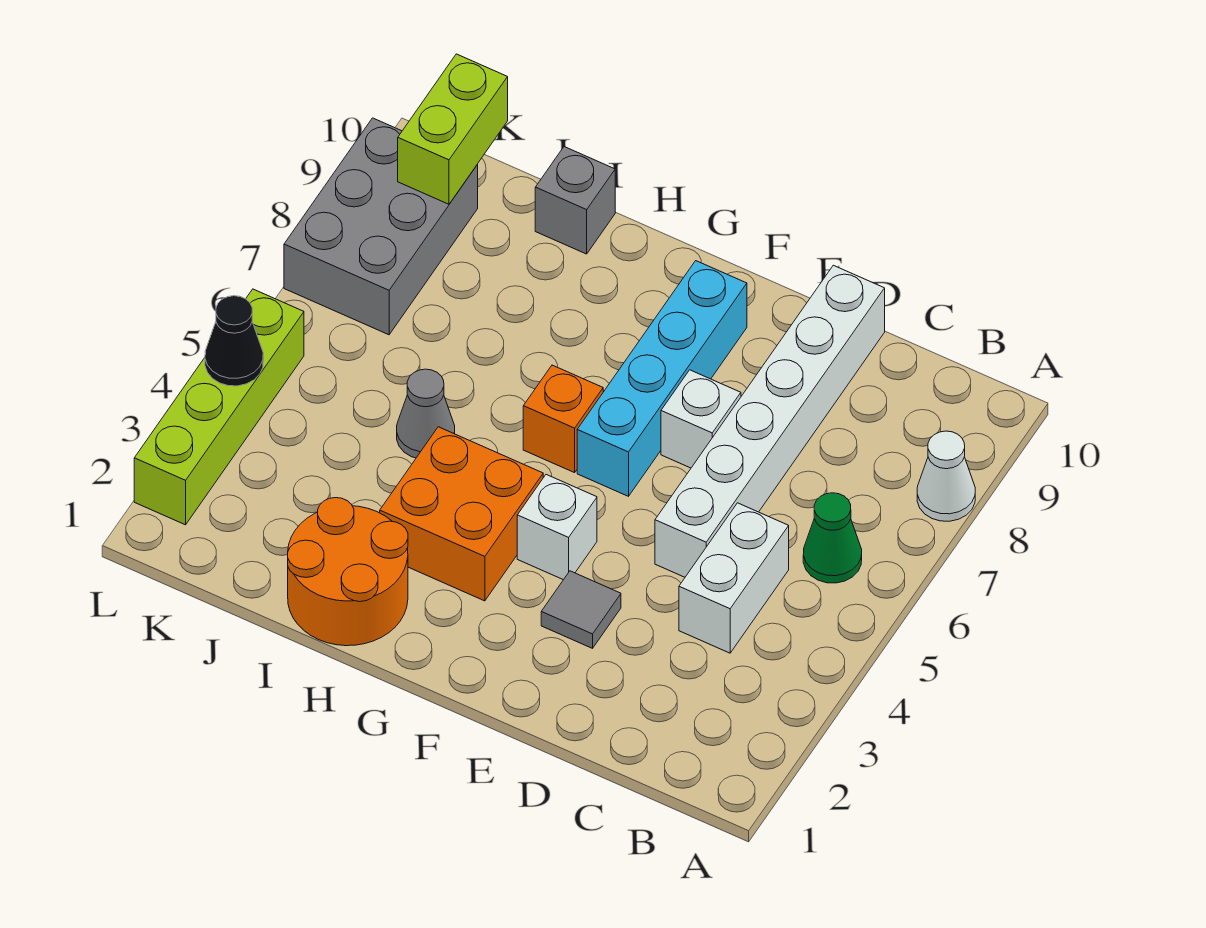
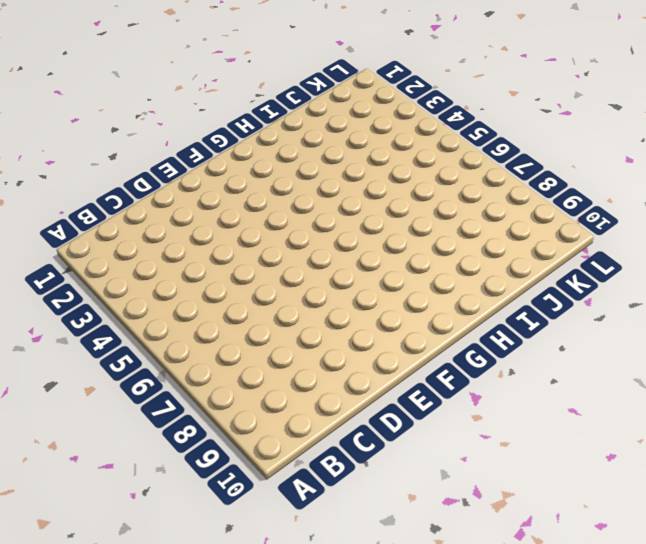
none -> white cone A8 level 1
none -> green cone B6 level 1
none -> white brick C4:C5 level 1

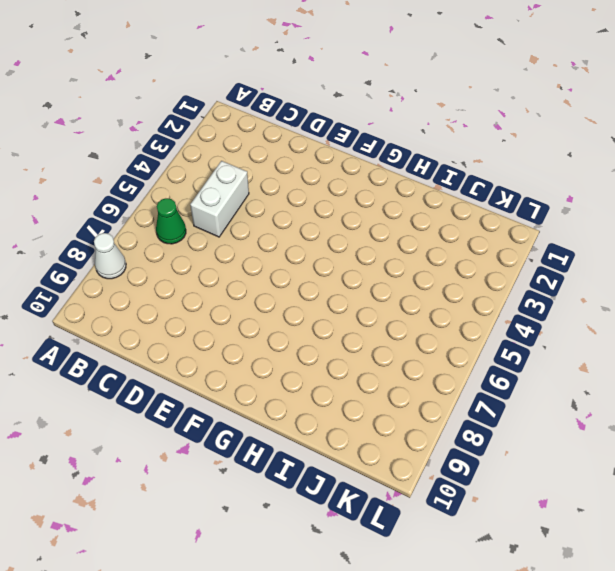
none -> white brick D5:D10 level 1
none -> grey tile E3 level 1
none -> white brick E7 level 1

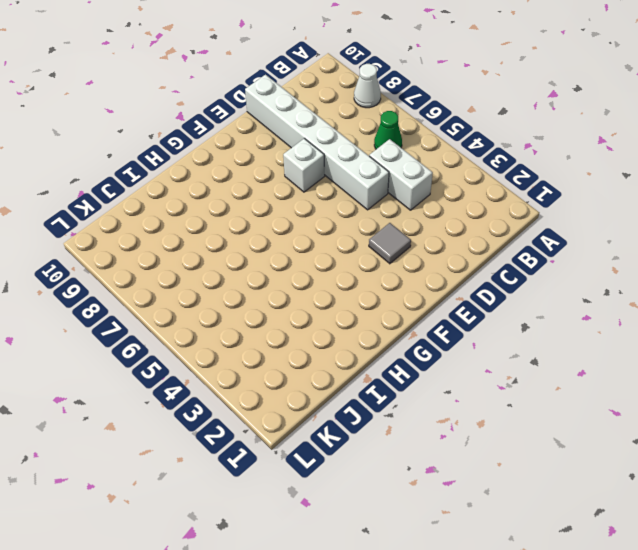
none -> white brick F4 level 1
none -> cyan brick F6:F9 level 1
none -> orange brick G3:H4 level 1

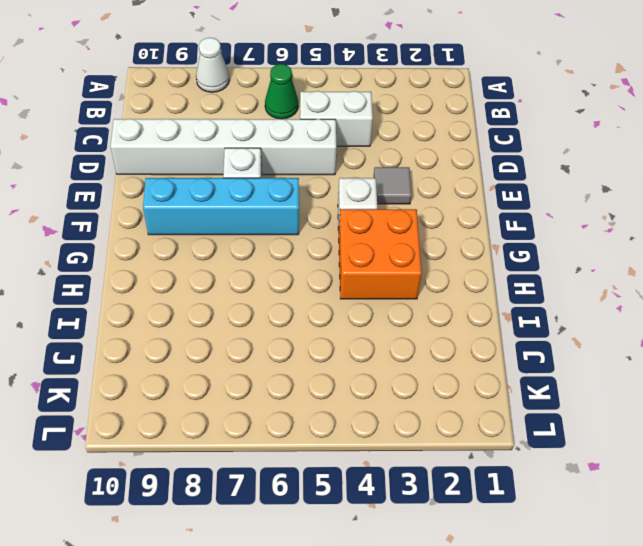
none -> orange brick G6 level 1
none -> orange round brick H1:I2 level 1
none -> grey cone I5 level 1

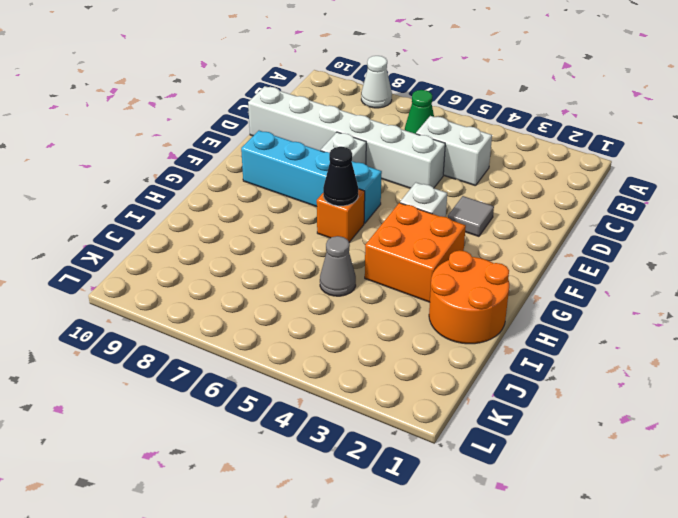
black cone G6 level 2 -> black cone L4 level 2
none -> grey brick I10 level 1
none -> grey brick K7:L9 level 1
none -> lime brick L2:L5 level 1

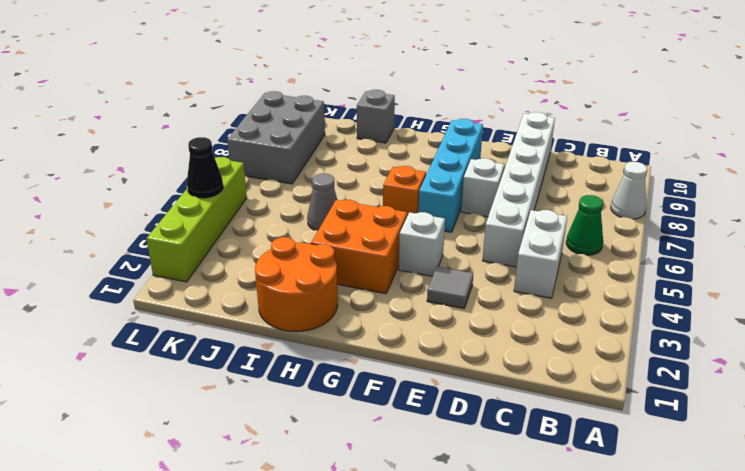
none -> lime brick K9:K10 level 2

